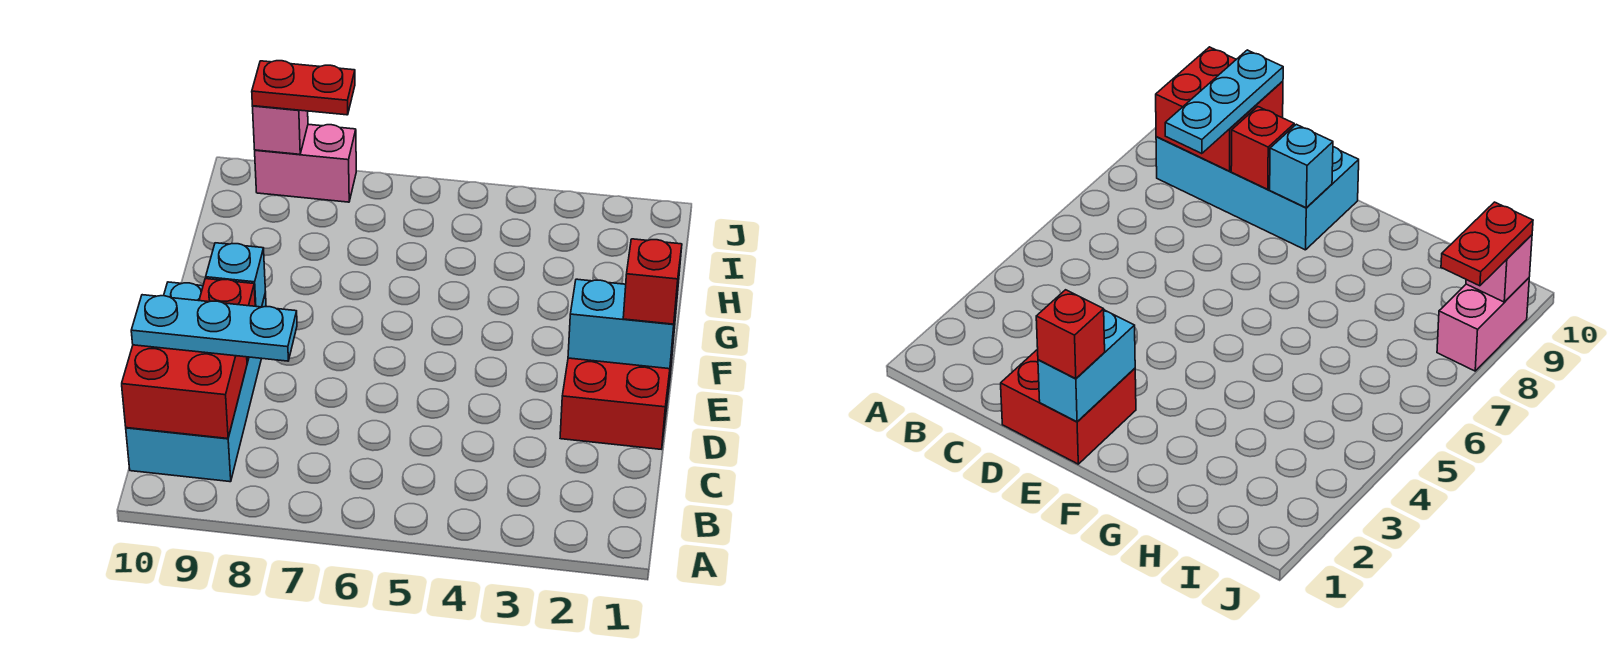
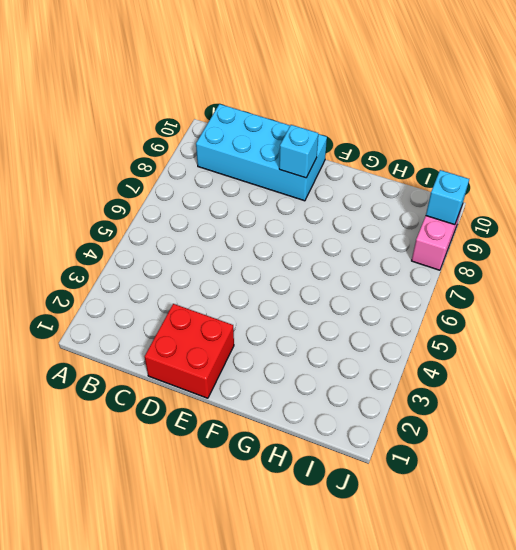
cyan brick J9 level 2 -> pink brick J9 level 2
none -> red brick B9:C10 level 2
none -> red brick D9 level 2

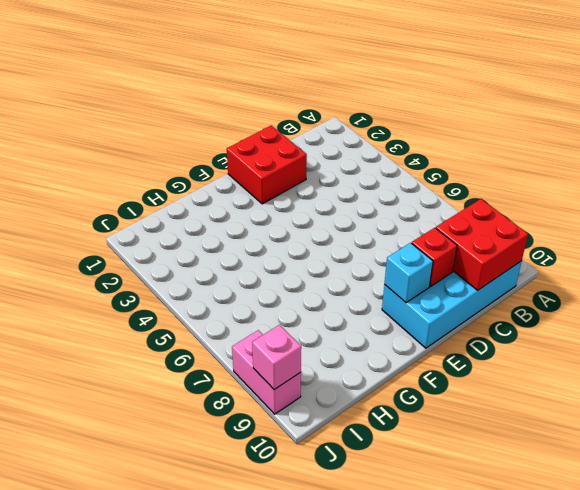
none -> cyan brick E1:E2 level 2
none -> cyan plate C8:C10 level 3

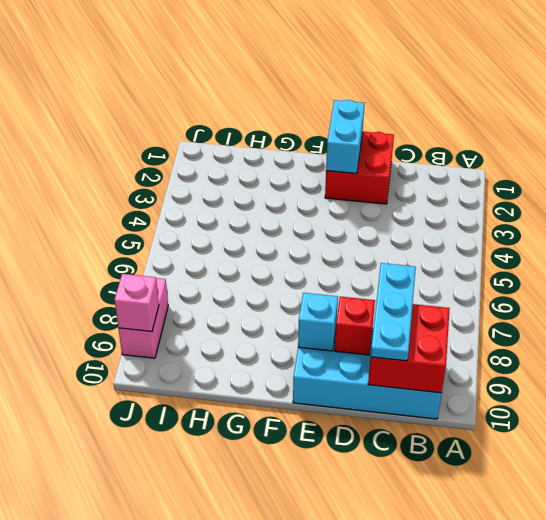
none -> red brick E1 level 3
none -> red plate J8:J9 level 3

